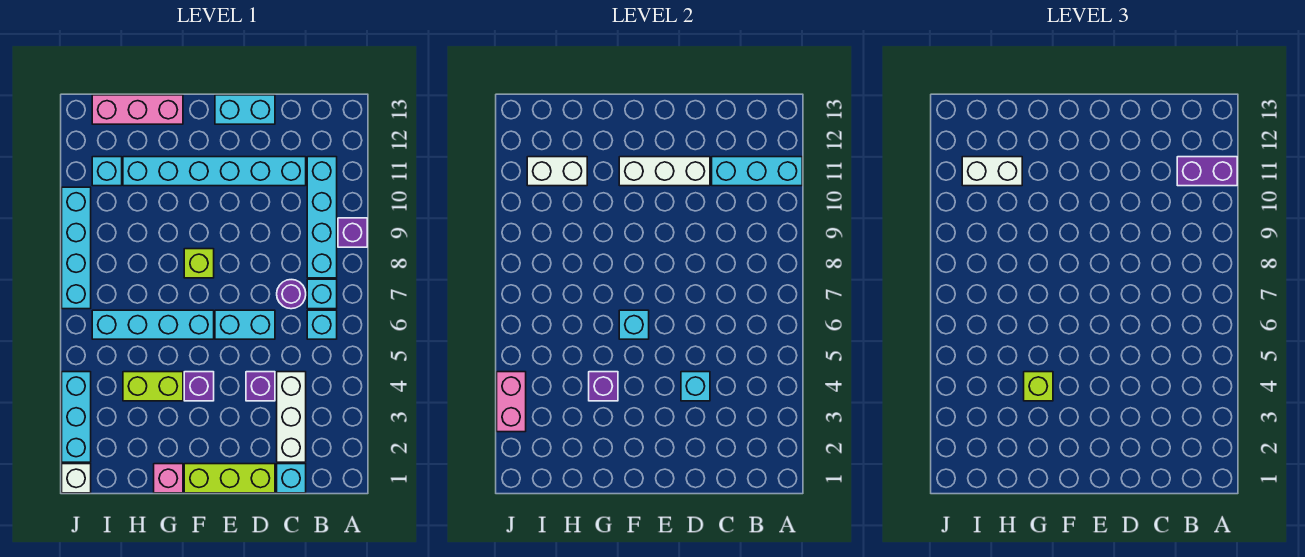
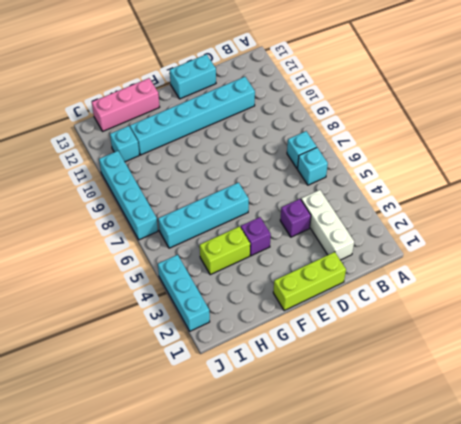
none -> purple brick A9 level 1
none -> cyan brick B8:B11 level 1
none -> cyan brick C1 level 1
none -> purple round brick C7 level 1

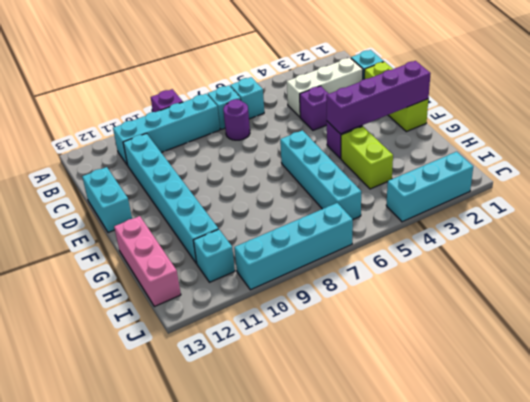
purple brick F1:F4 level 2 -> none
none -> cyan brick D6:E6 level 1
none -> lime brick F8 level 1
none -> pink brick G1 level 1
none -> white brick J1 level 1

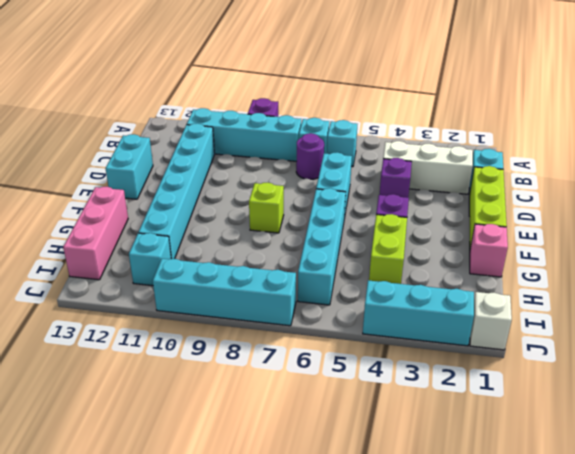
none -> cyan brick A11:C11 level 2
none -> cyan brick D4 level 2
none -> white brick D11:F11 level 2
none -> cyan brick F6 level 2

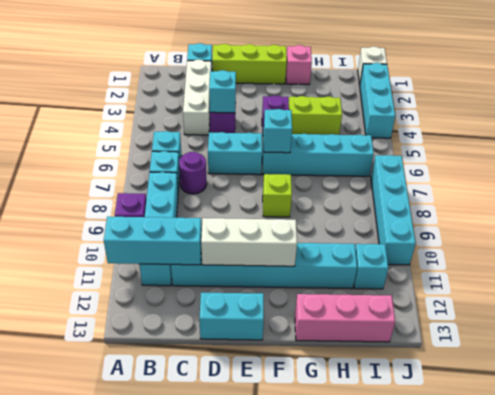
none -> purple brick G4 level 2
none -> white brick H11:I11 level 2
none -> pink brick J3:J4 level 2
none -> purple brick A11:B11 level 3

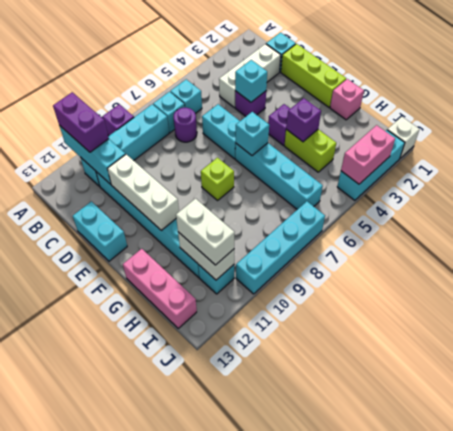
none -> lime brick G4 level 3

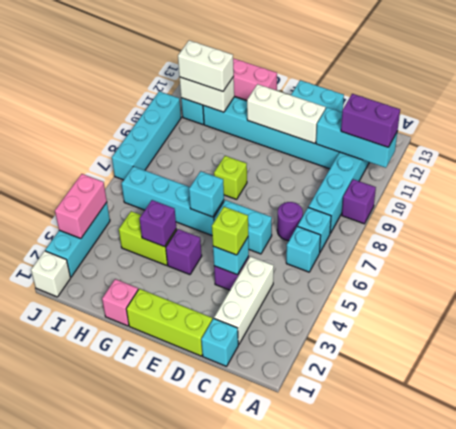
lime brick D4 level 3 -> lime brick G4 level 3

